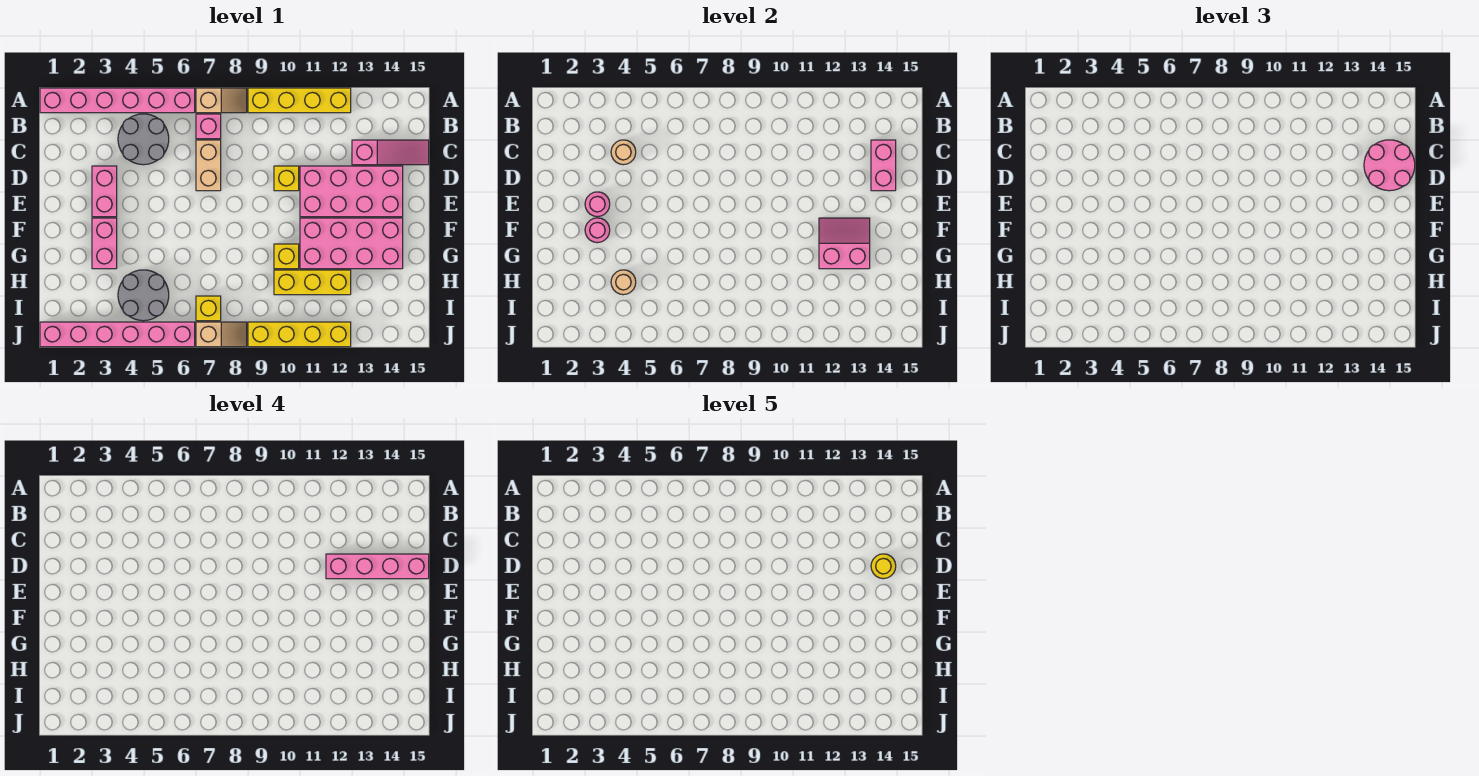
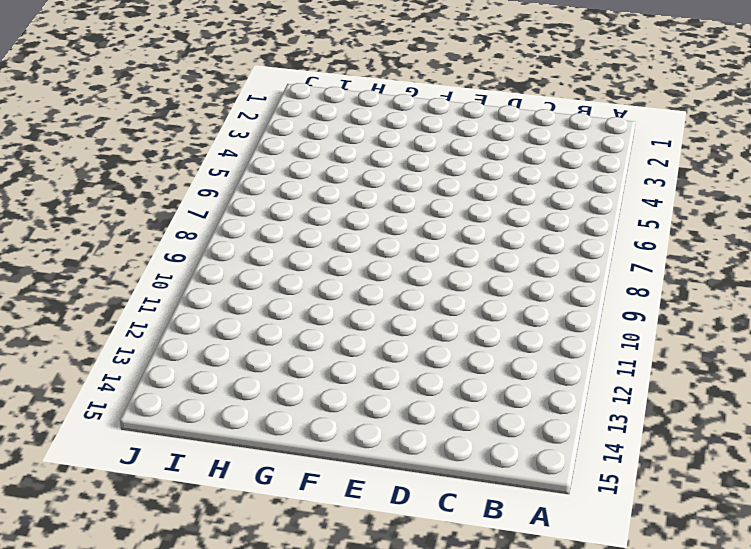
none -> pink brick A1:A6 level 1
none -> tan slope A7:A8 level 1 top 7
none -> yellow brick A9:A12 level 1

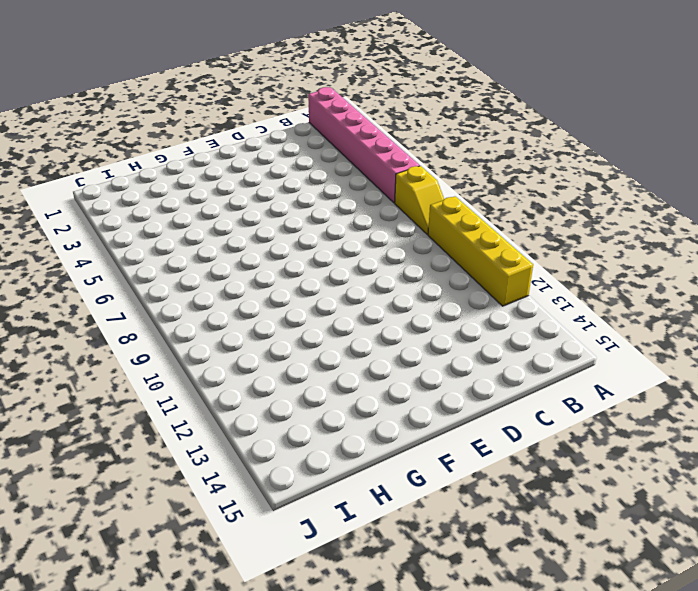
yellow slope A7:A8 level 1 top 7 -> tan slope A7:A8 level 1 top 7
none -> grey round brick B4:C5 level 1
none -> pink brick B7 level 1
none -> tan brick C7:D7 level 1

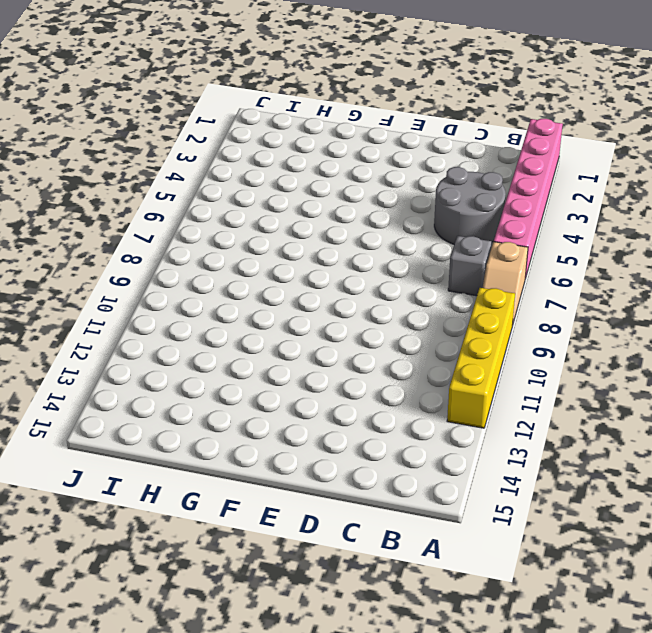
grey brick B7 level 1 -> pink brick B7 level 1
none -> tan brick C7:D7 level 1
none -> pink slope C13:C15 level 1 top 13
none -> pink brick D3:E3 level 1

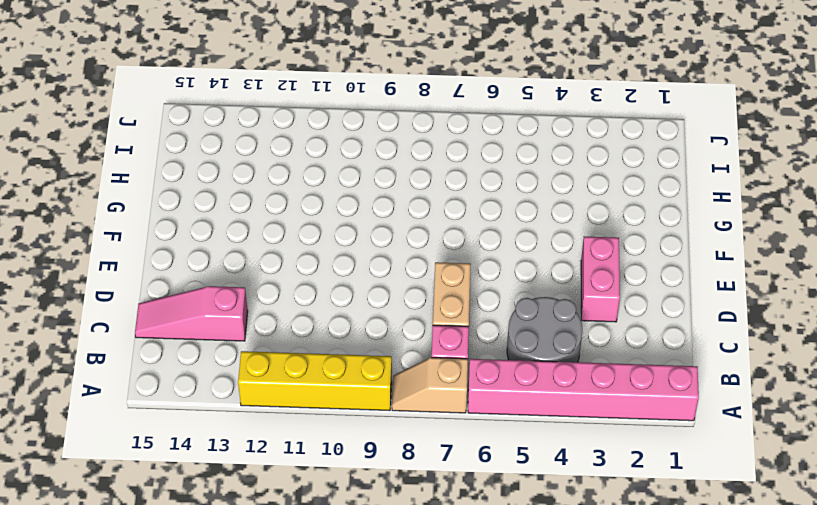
none -> yellow brick D10 level 1
none -> pink brick D11:E14 level 1
none -> pink brick F3:G3 level 1

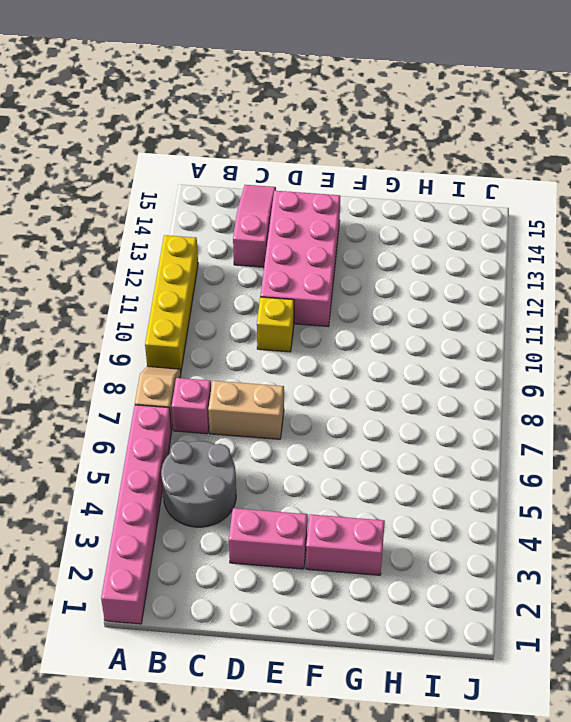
none -> pink brick F11:G14 level 1
none -> yellow brick G10 level 1
none -> grey round brick H4:I5 level 1

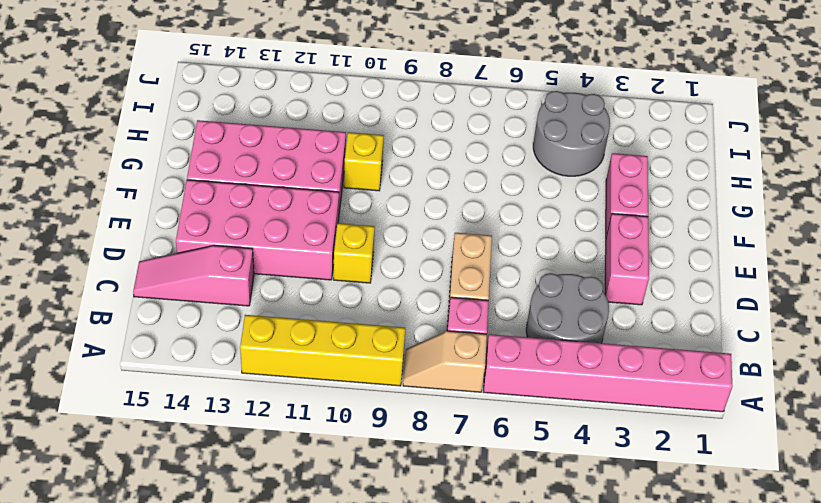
none -> yellow brick H10:H12 level 1
none -> yellow brick I7 level 1
none -> pink brick J1:J6 level 1

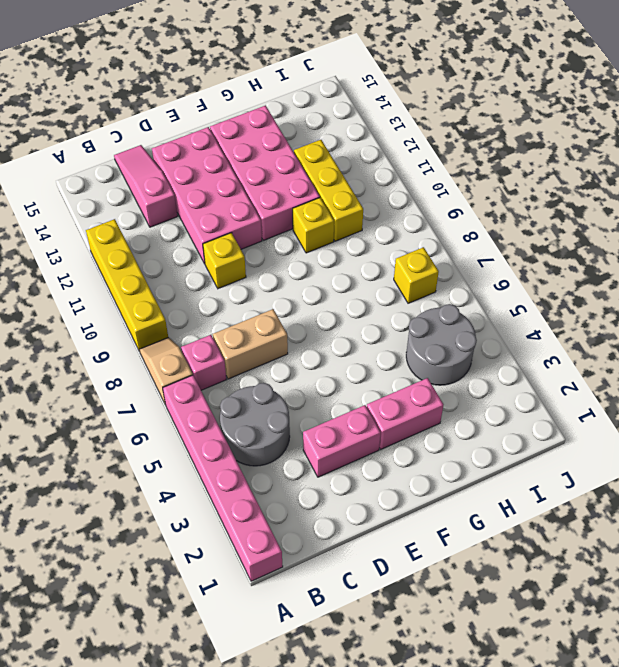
none -> pink brick J1:J6 level 1
none -> tan slope J7:J8 level 1 top 7
none -> yellow brick J9:J12 level 1

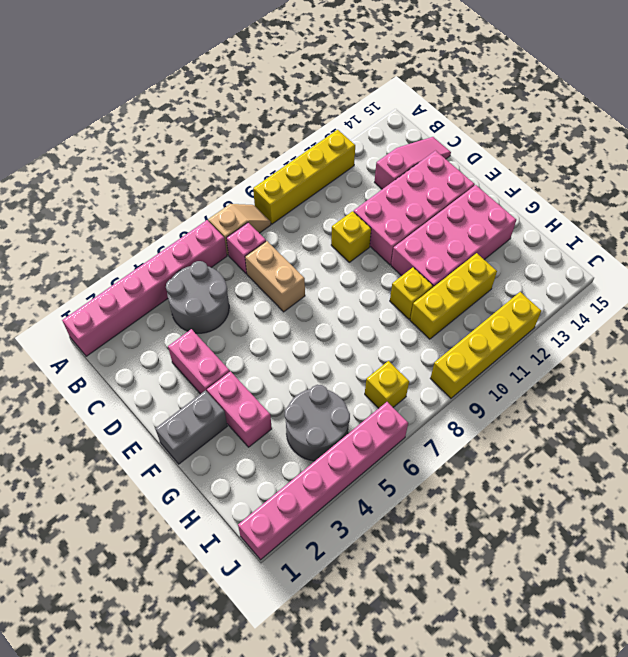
grey brick F1:F2 level 1 -> none
none -> tan slope J7:J8 level 1 top 7
none -> tan round brick C4 level 2
none -> pink brick C14:D14 level 2

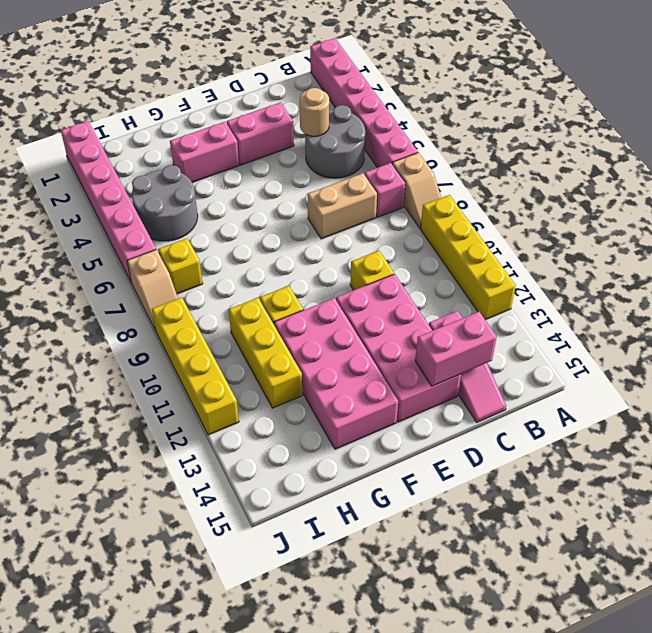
none -> pink round brick E3 level 2
none -> pink round brick F3 level 2
none -> pink slope F12:G13 level 2 top G

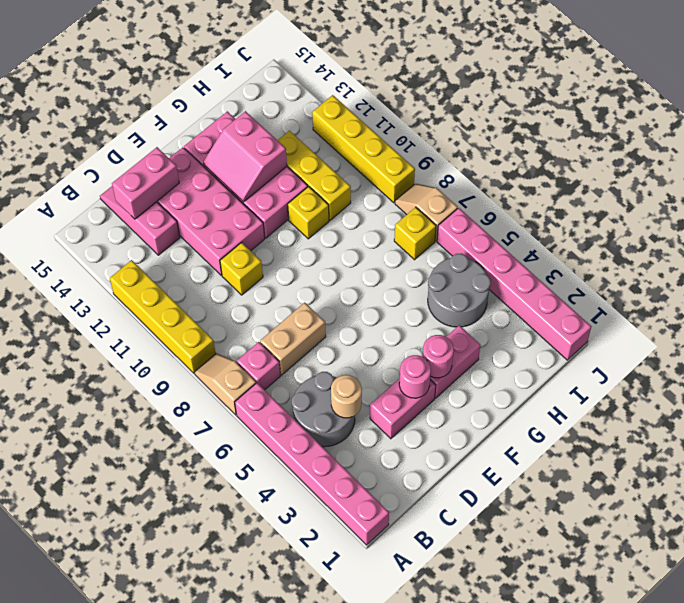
none -> tan round brick H4 level 2
none -> pink round brick C14:D15 level 3
none -> pink brick D12:D15 level 4

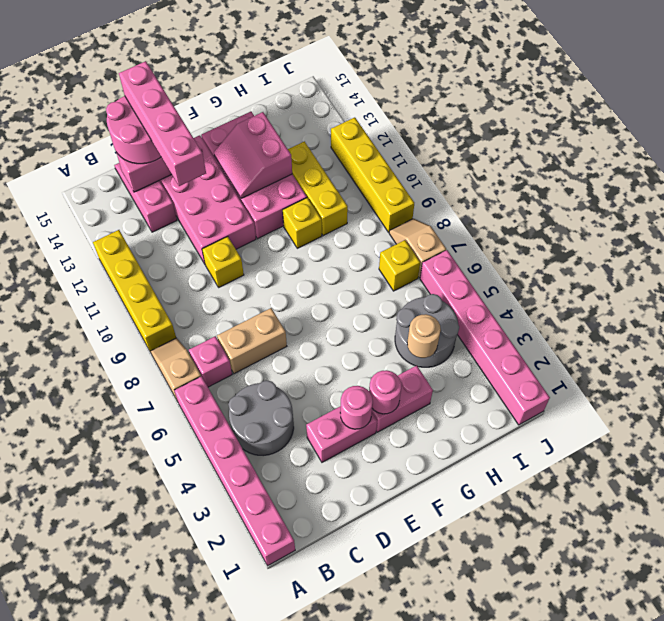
none -> tan round brick C4 level 2
none -> yellow round brick D14 level 5

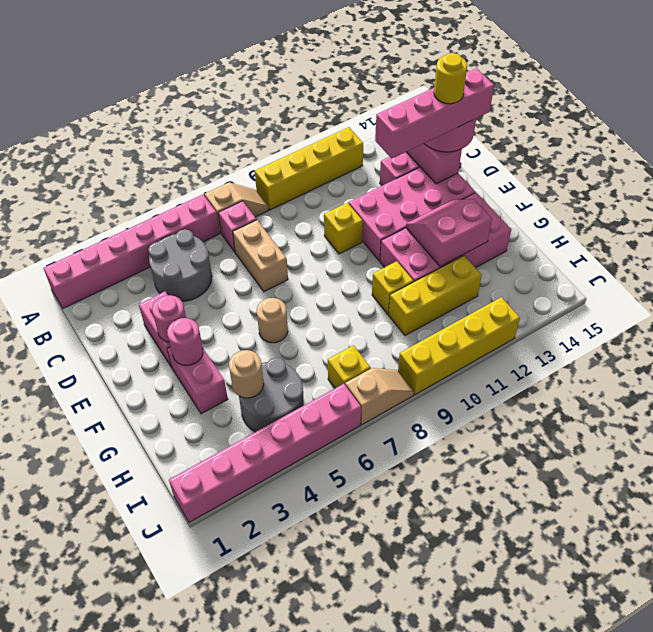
tan round brick F6 level 1 -> tan round brick C4 level 2

